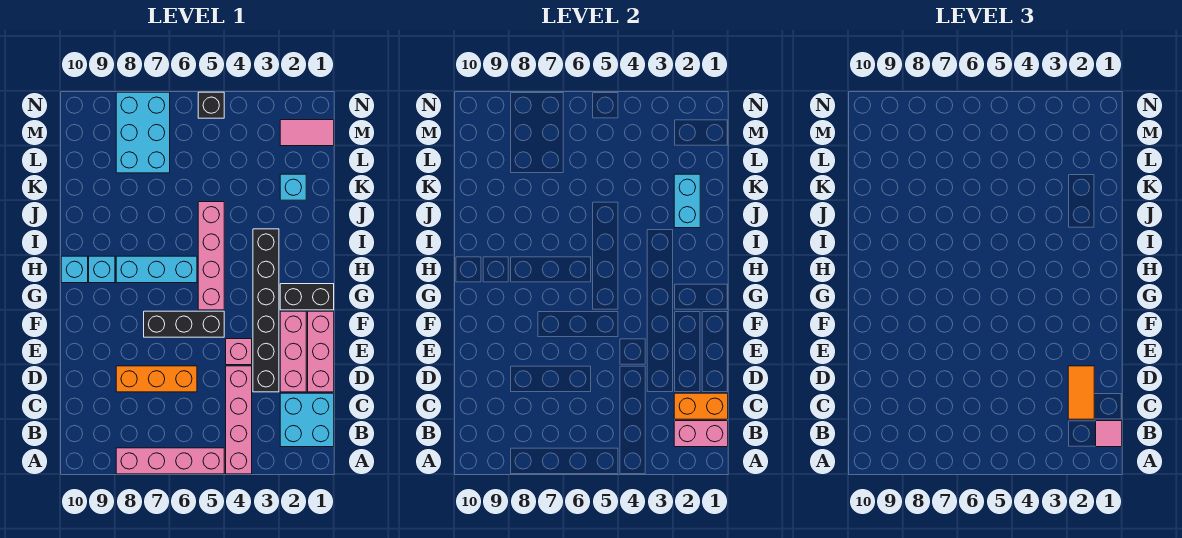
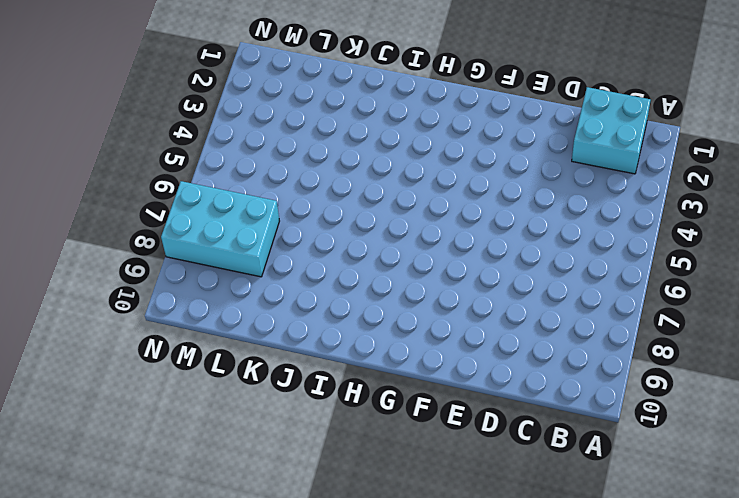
none -> pink brick A4:D4 level 1
none -> pink brick A5:A8 level 1
none -> pink brick D1:F1 level 1

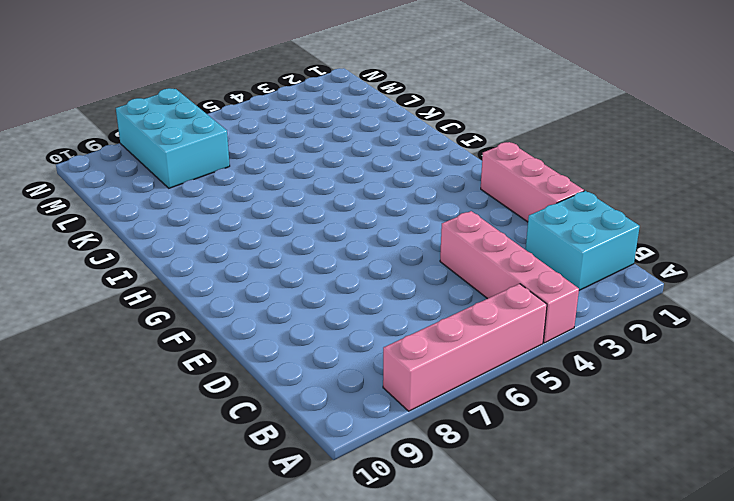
none -> pink brick D2:F2 level 1
none -> black brick D3:I3 level 1
none -> orange brick D6:D8 level 1

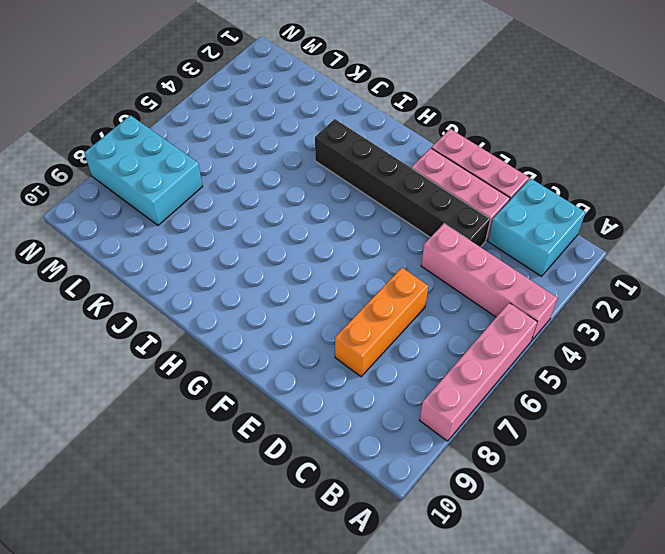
none -> pink brick E4 level 1
none -> black brick F5:F7 level 1
none -> black brick G1:G2 level 1

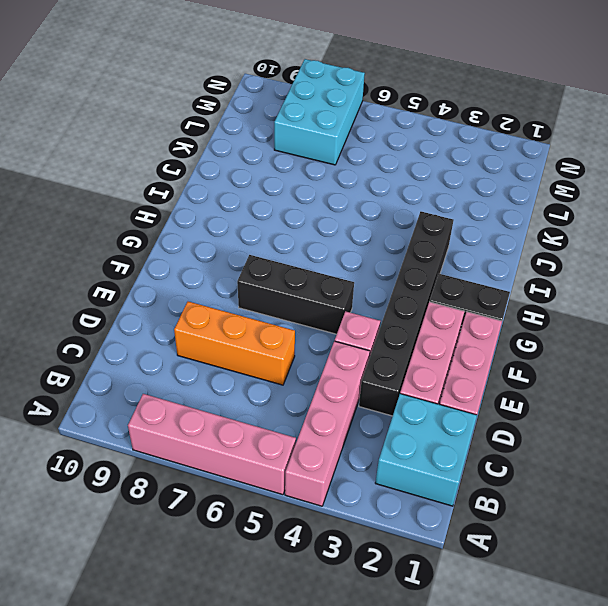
none -> pink brick G5:J5 level 1
none -> cyan brick H6:H8 level 1
none -> cyan brick H9 level 1

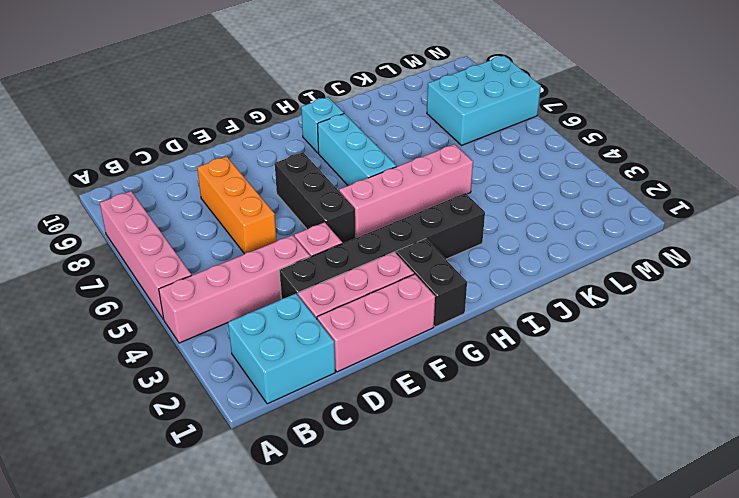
none -> cyan brick H10 level 1
none -> cyan brick K2 level 1
none -> pink tile M1:M2 level 1

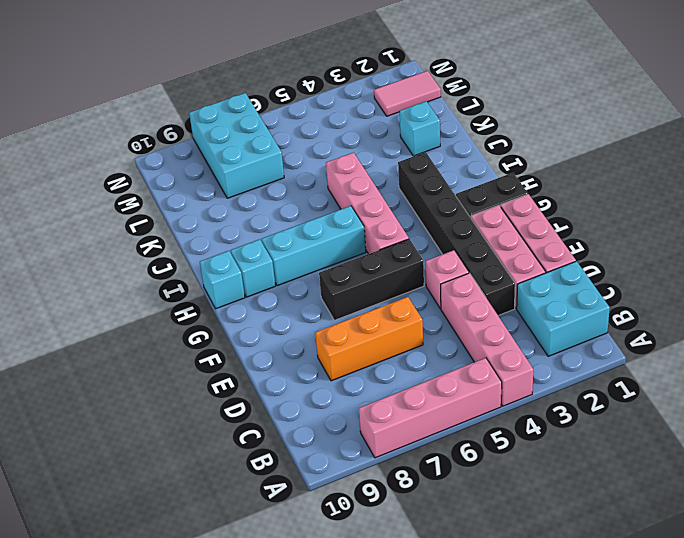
none -> black brick N5 level 1
none -> pink brick B1:B2 level 2
none -> orange brick C1:C2 level 2

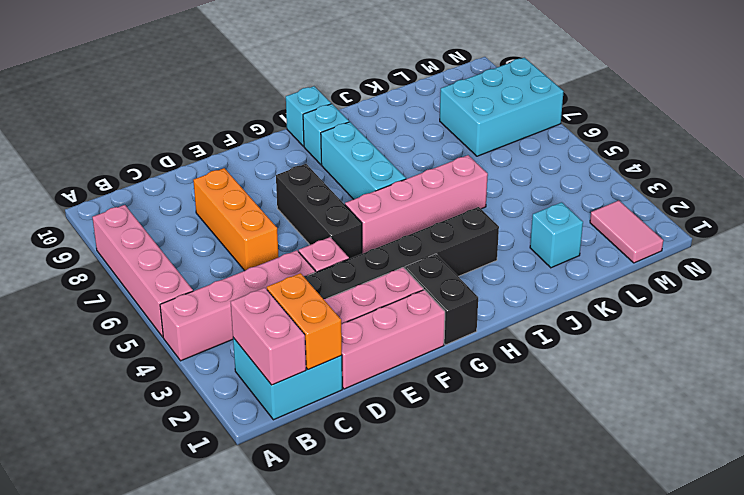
none -> black brick N5 level 1
none -> cyan brick J2:K2 level 2
none -> pink tile B1 level 3

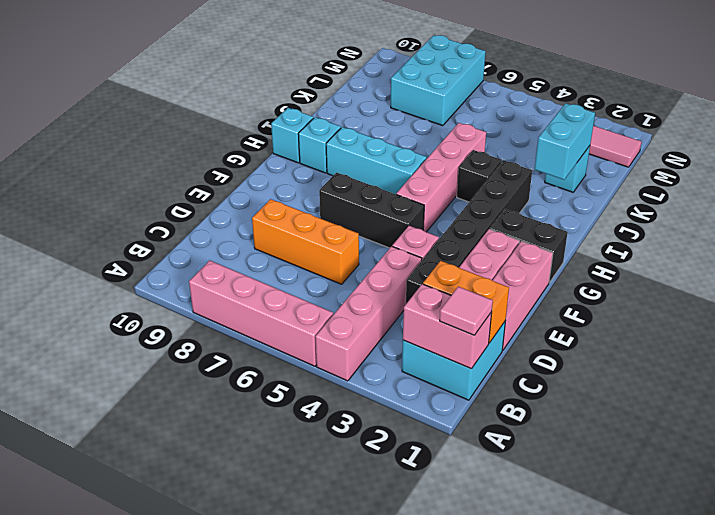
black brick I4 level 1 -> black brick N5 level 1
none -> orange tile C2:D2 level 3

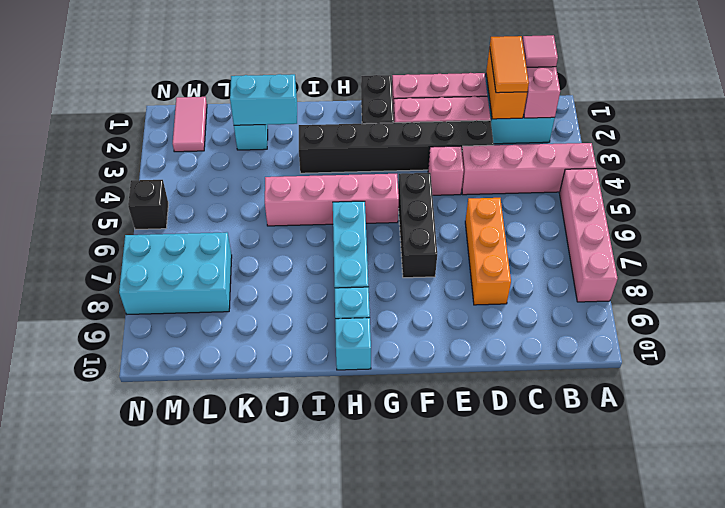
orange tile C1:C2 level 3 -> orange tile C2:D2 level 3

